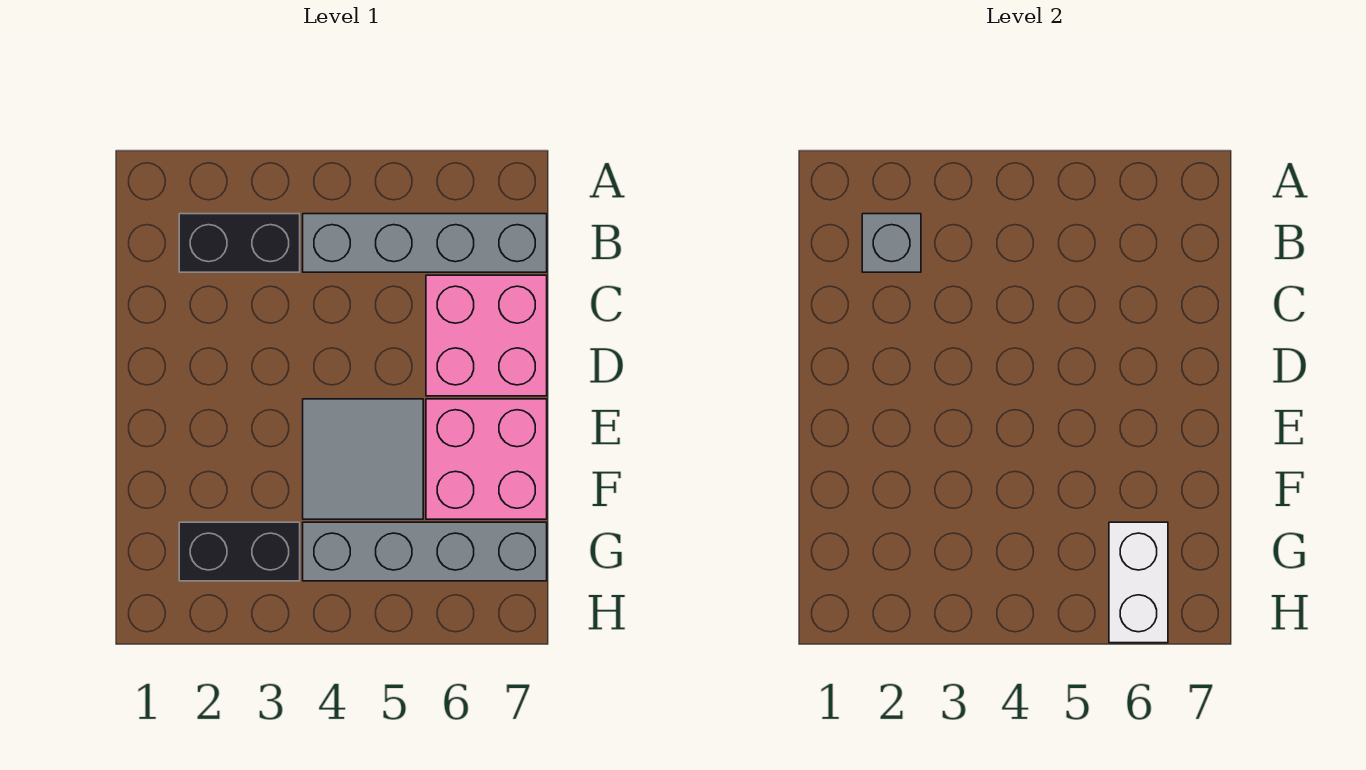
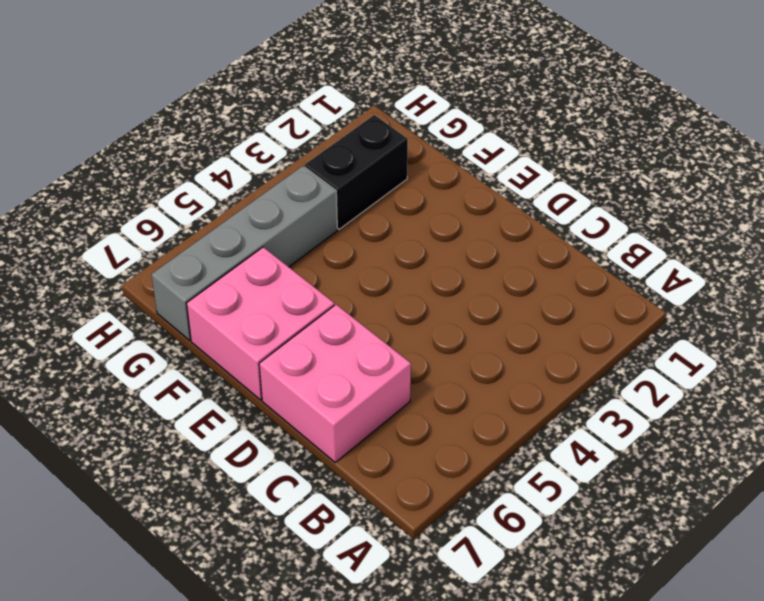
none -> black brick B2:B3 level 1
none -> grey brick B4:B7 level 1

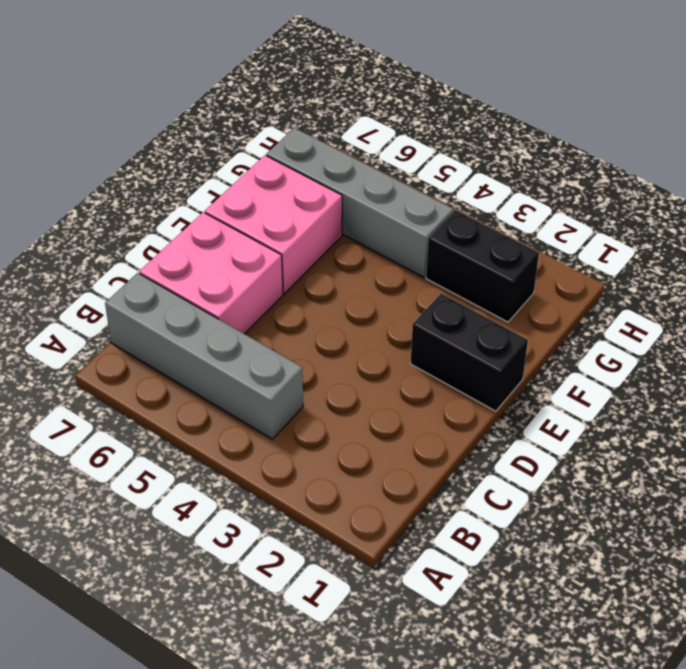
black brick E1:E2 level 1 -> black brick B2:B3 level 1
none -> grey tile E4:F5 level 1
none -> grey brick B2 level 2

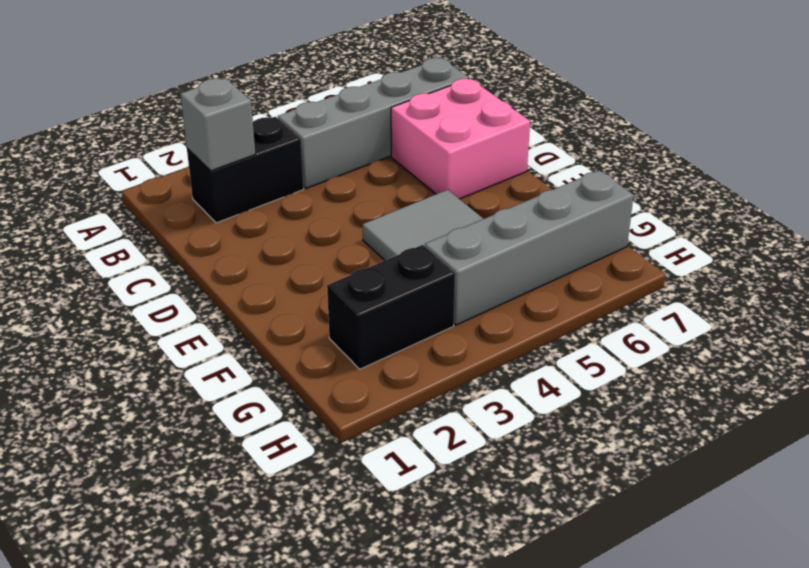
none -> pink brick E6:F7 level 1
none -> white brick G6:H6 level 2

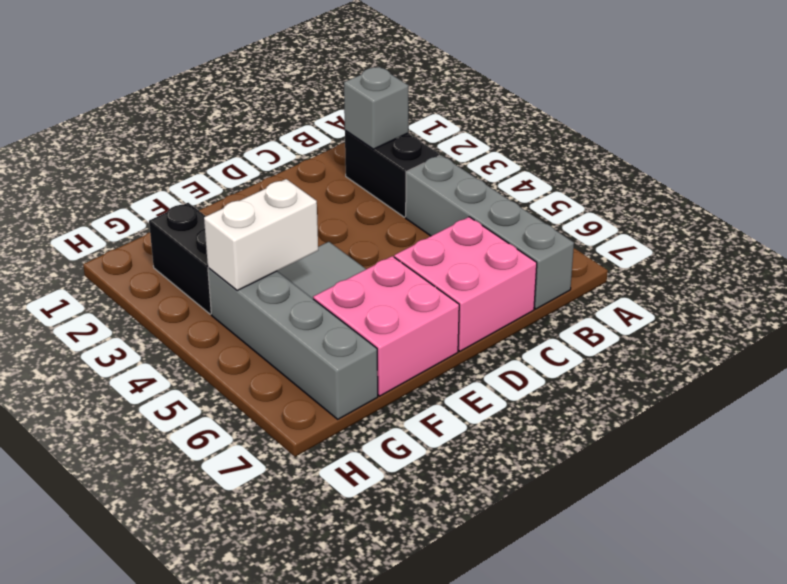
white brick F4:G4 level 2 -> white brick G6:H6 level 2

